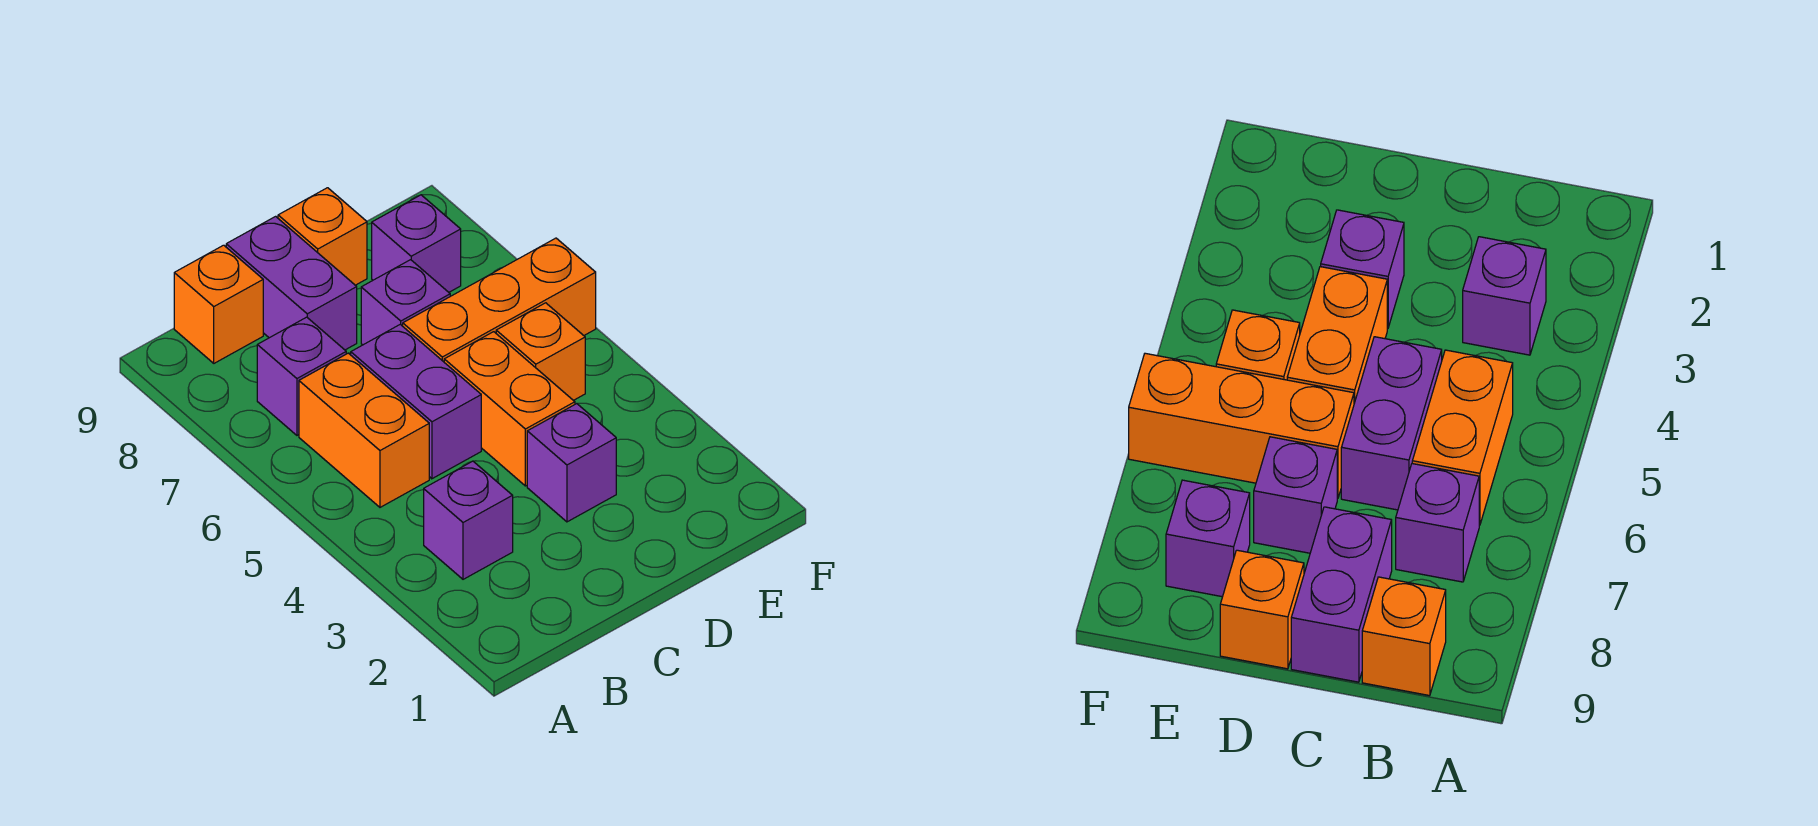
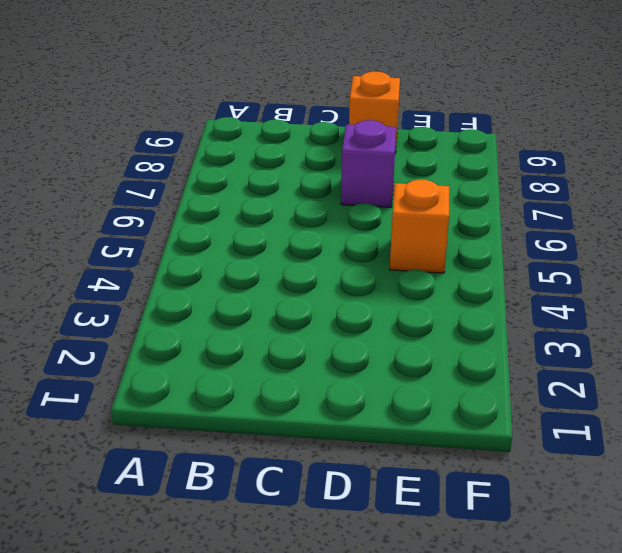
none -> purple brick B3 level 1
none -> orange brick B5:B6 level 1
none -> purple brick B7 level 1

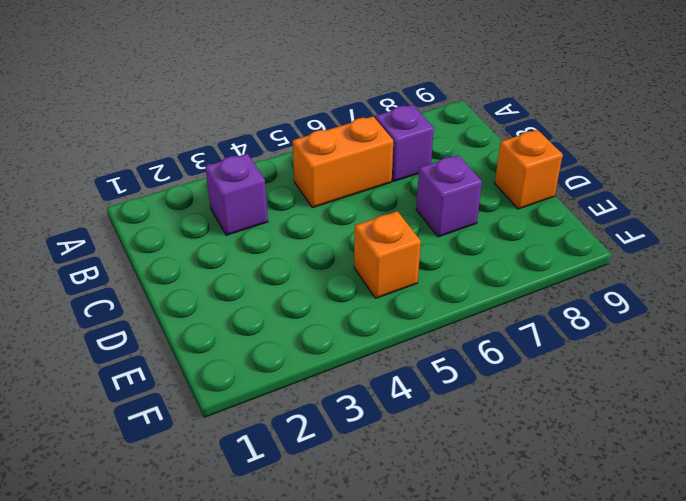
none -> orange brick B9 level 1
none -> purple brick C5:C6 level 1
none -> purple brick C8:C9 level 1

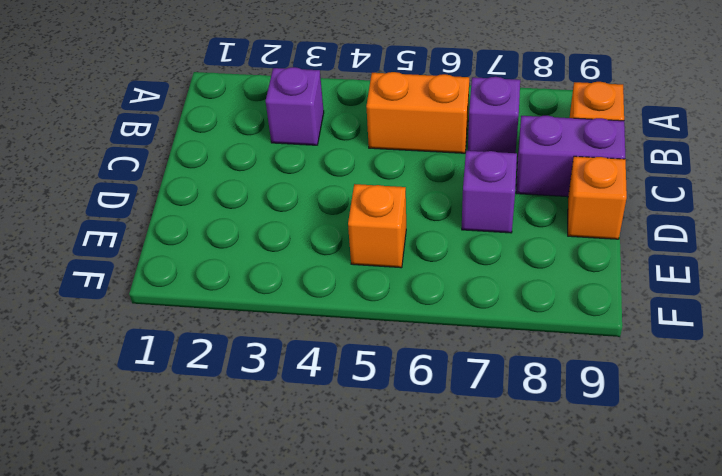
none -> purple brick C5:C6 level 1
none -> purple brick D3 level 1
none -> orange brick D4:D5 level 1

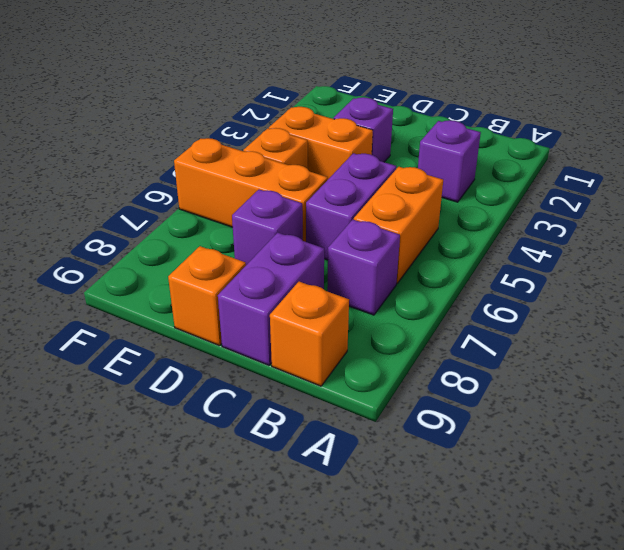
orange brick D4:E4 level 1 -> orange brick D4:D5 level 1
none -> purple brick E8 level 1

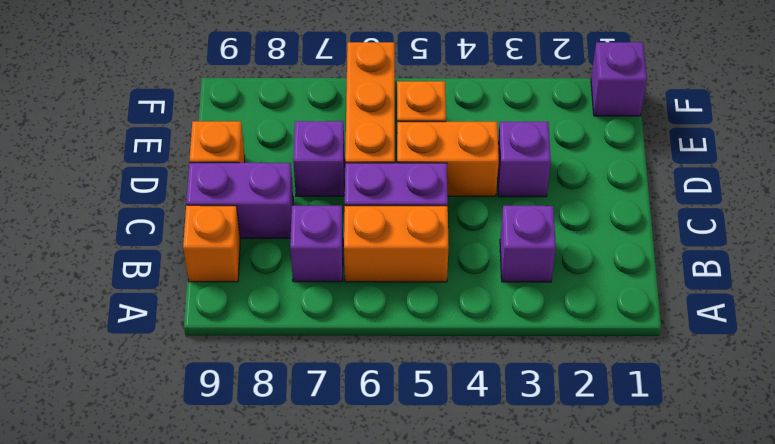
purple brick F1 level 1 -> purple brick E8 level 1

